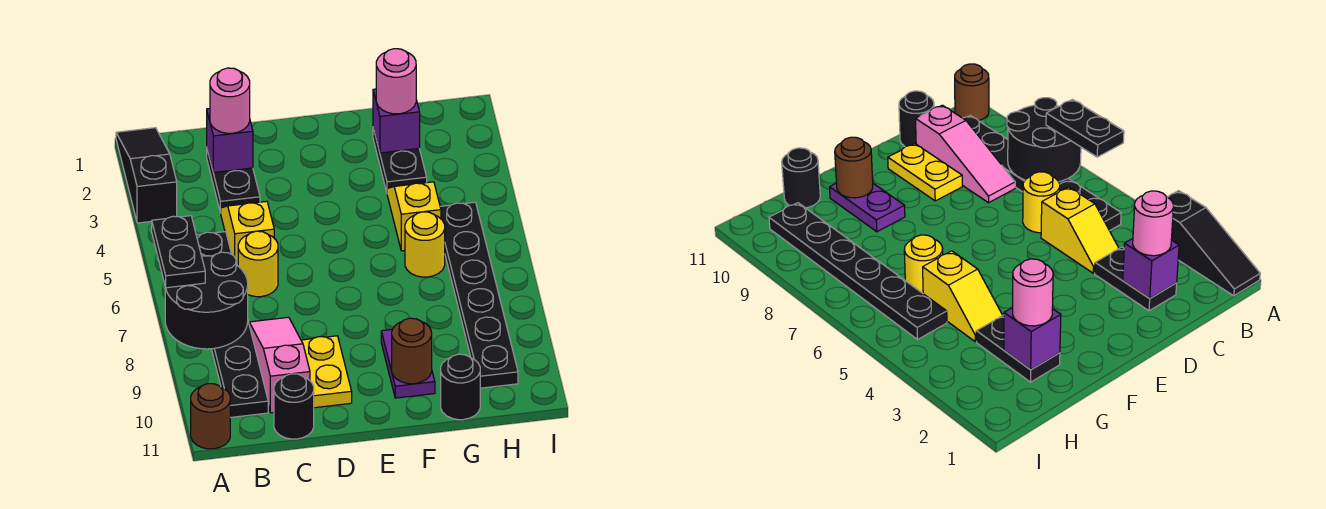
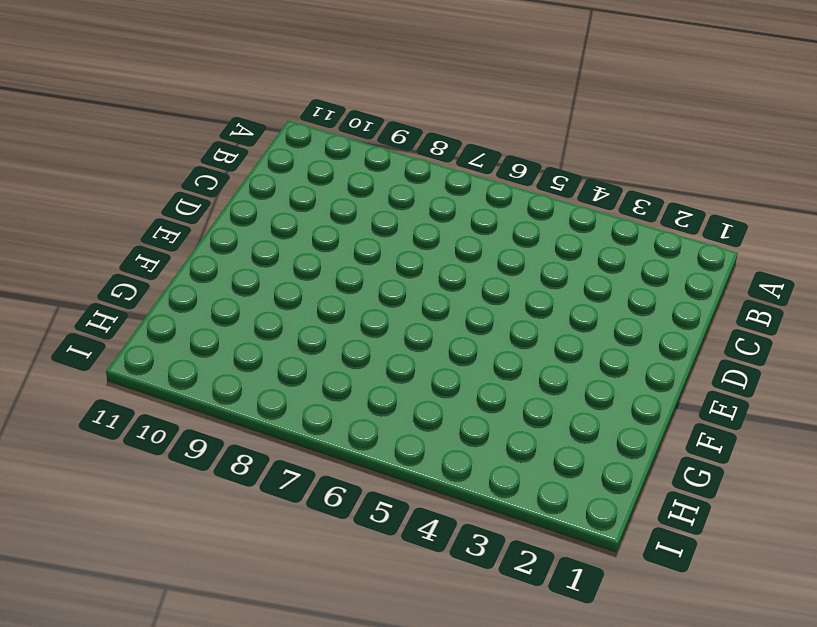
none -> black slope A1:A3 level 1 top 3
none -> brown round brick A11 level 1
none -> black plate B5:B10 level 1

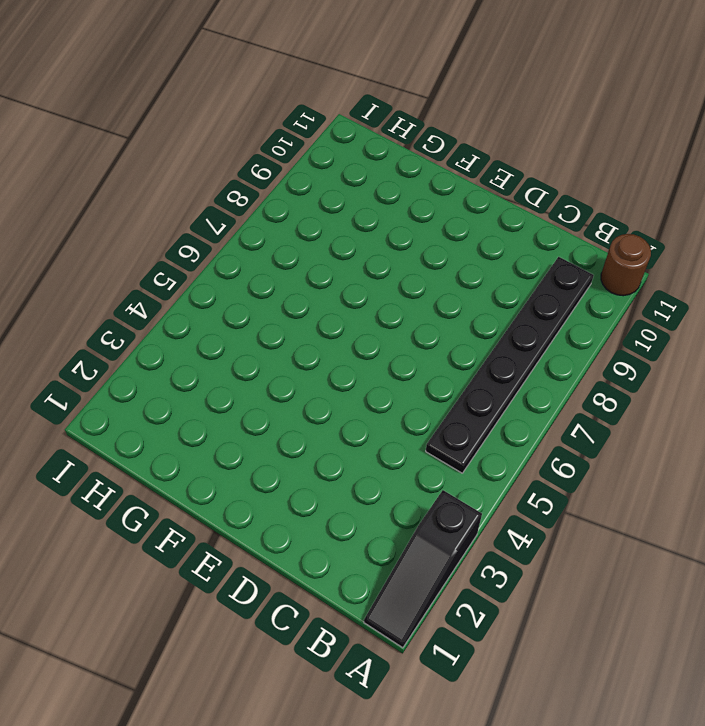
none -> black plate C2:C3 level 1
none -> yellow slope C4:C5 level 1 top 5
none -> yellow round brick C6 level 1

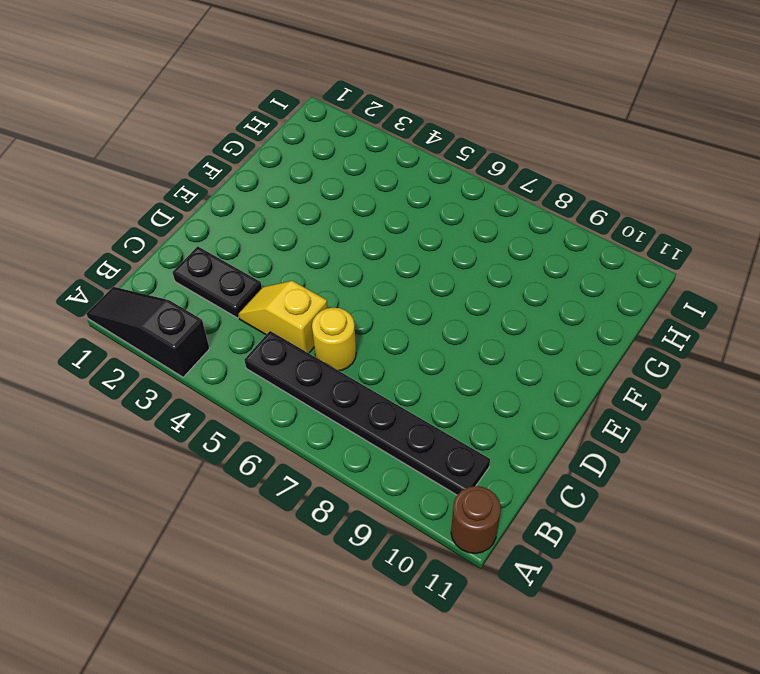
none -> pink slope C8:C10 level 1 top 10
none -> black round brick C11 level 1
none -> yellow plate D9:D10 level 1

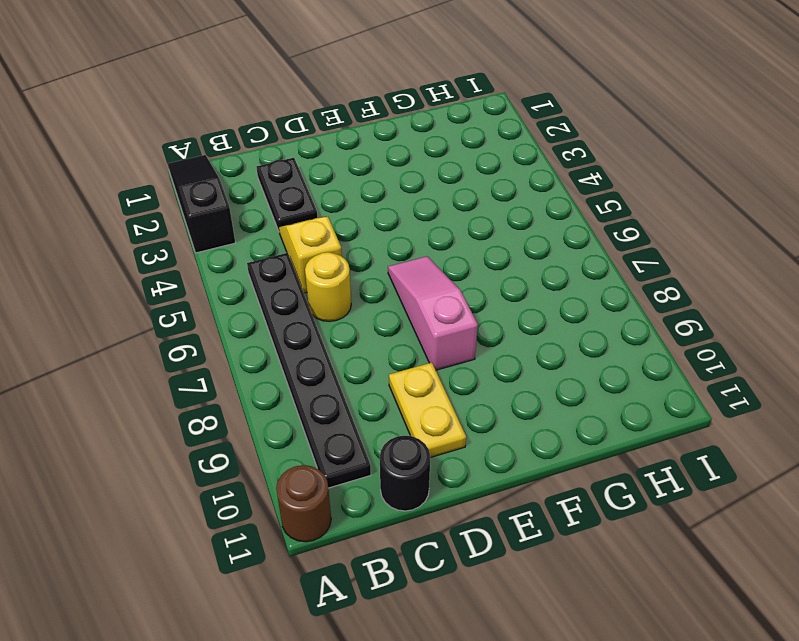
pink slope E6:E8 level 1 top 8 -> pink slope C8:C10 level 1 top 10
none -> purple plate F9:F10 level 1
none -> black plate G2:G3 level 1
none -> yellow slope G4:G5 level 1 top 5

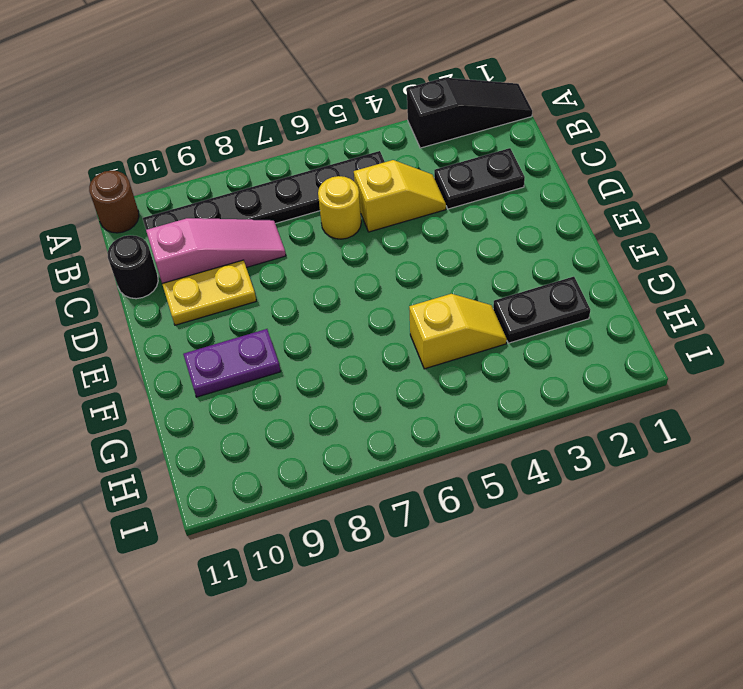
none -> yellow round brick G6 level 1
none -> black round brick G11 level 1
none -> black plate H5:H10 level 1

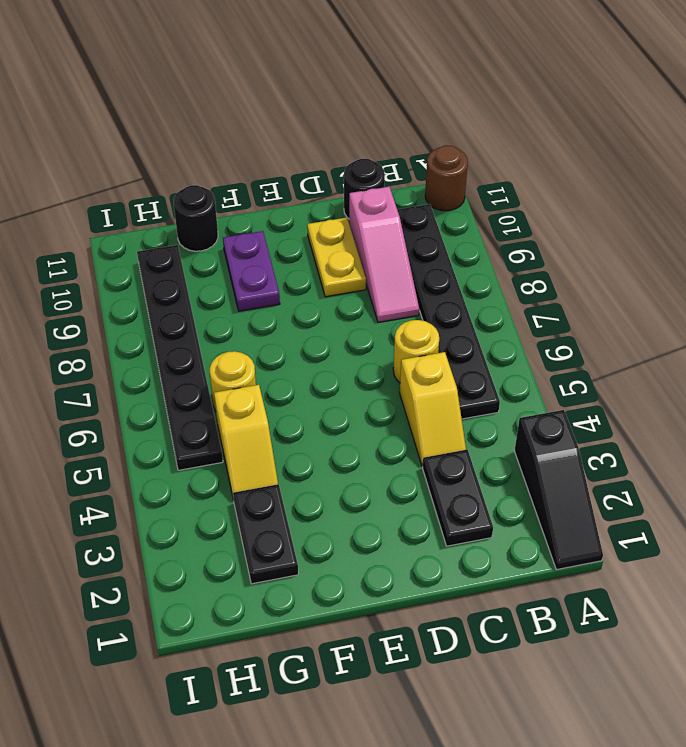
none -> black round brick A7:B8 level 2
none -> purple brick C2 level 2
none -> brown round brick F10 level 2

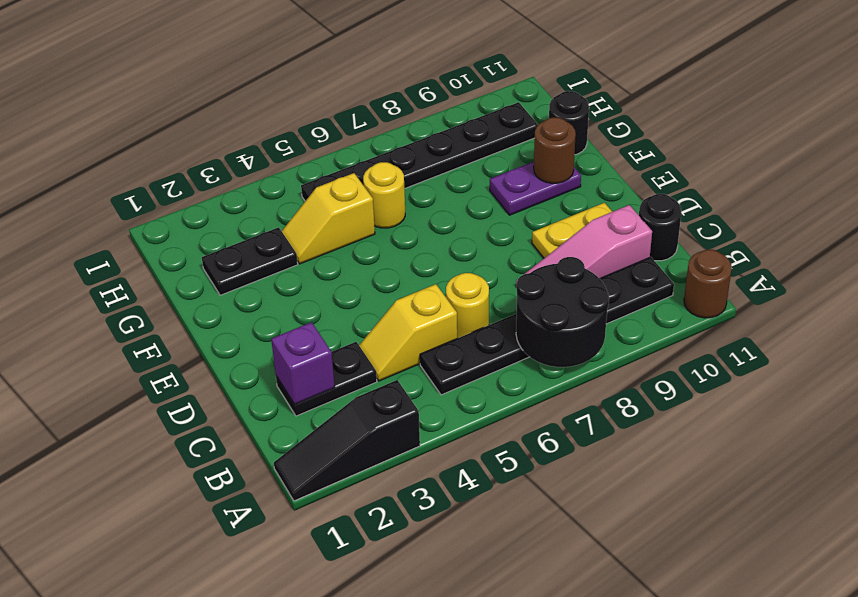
none -> purple brick G2 level 2
none -> black plate A6:A7 level 3
none -> pink round brick C2 level 3

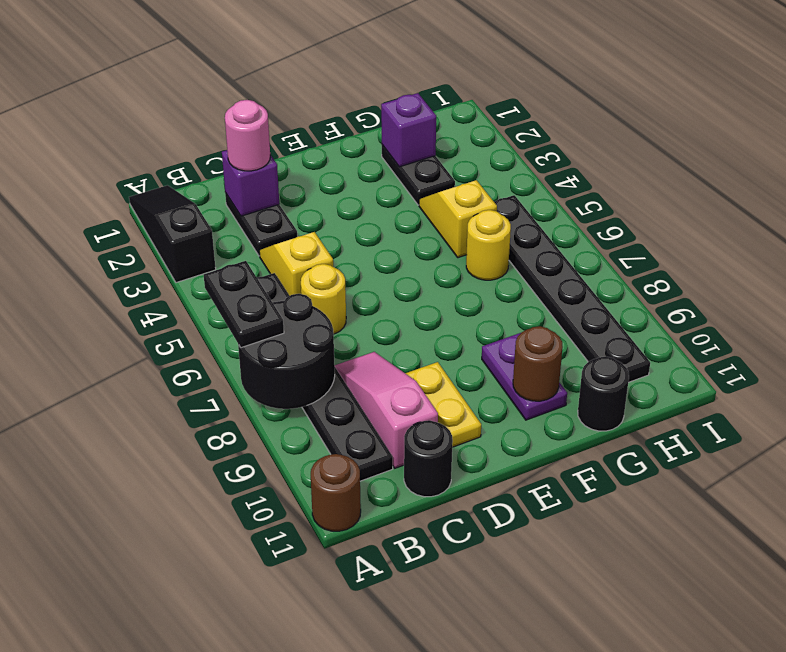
none -> pink round brick G2 level 3

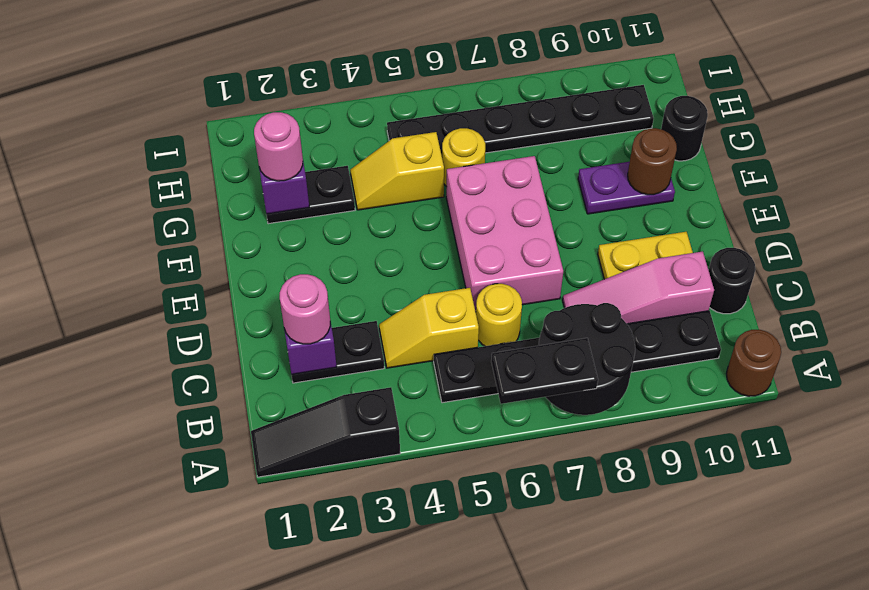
pink brick D6:F7 level 1 -> none

